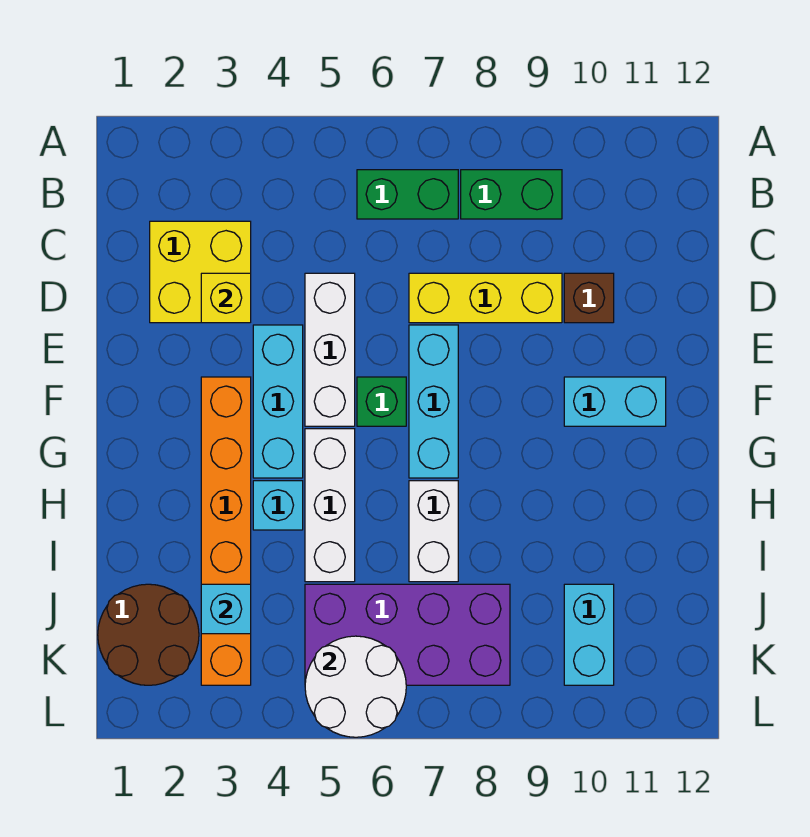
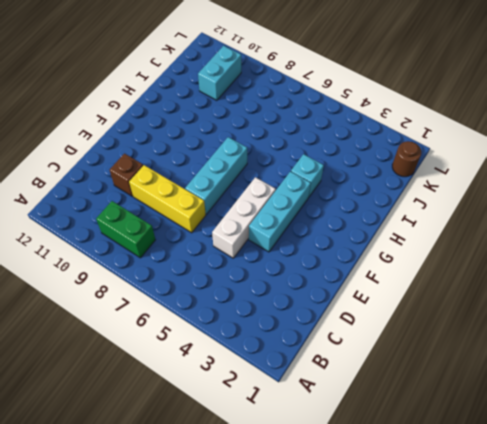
brown round brick K1 level 1 -> brown round brick J1:K2 level 1
none -> green brick B6:B7 level 1
none -> yellow brick C2:D3 level 1
none -> orange brick F3:K3 level 1

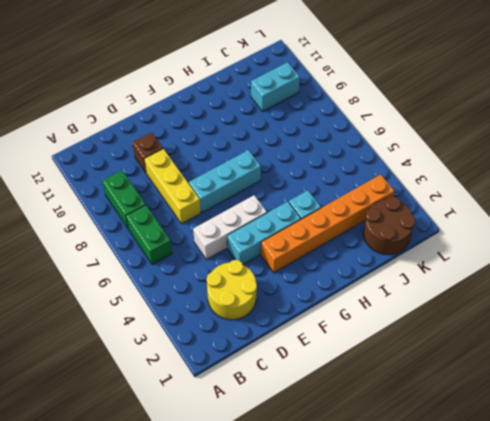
yellow round brick C2:D3 level 1 -> yellow brick C2:D3 level 1
none -> green brick F6 level 1
none -> cyan brick F10:F11 level 1
none -> white brick G5:I5 level 1

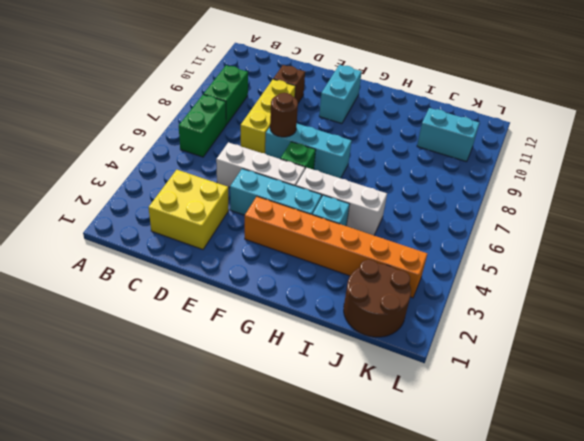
brown round brick E7 level 2 -> none
none -> white brick H7:I7 level 1
none -> purple brick J5:K8 level 1
none -> yellow brick D3 level 2

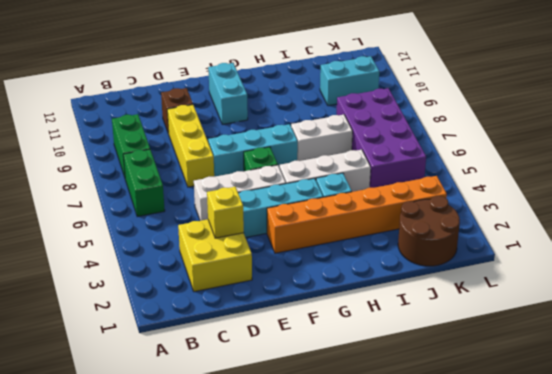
none -> cyan brick J3 level 2
none -> white round brick K5:L6 level 2

